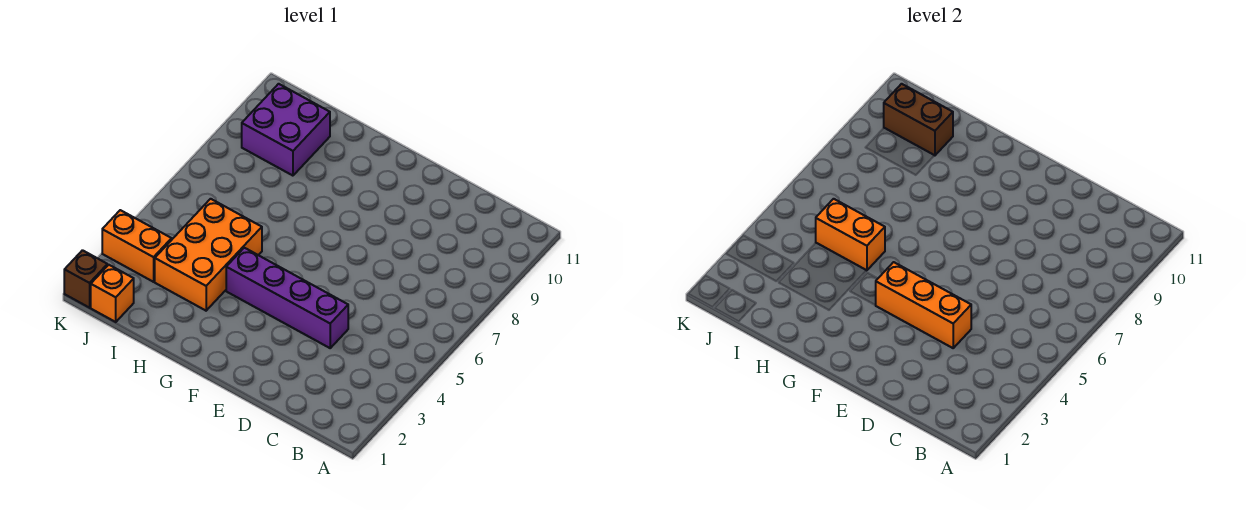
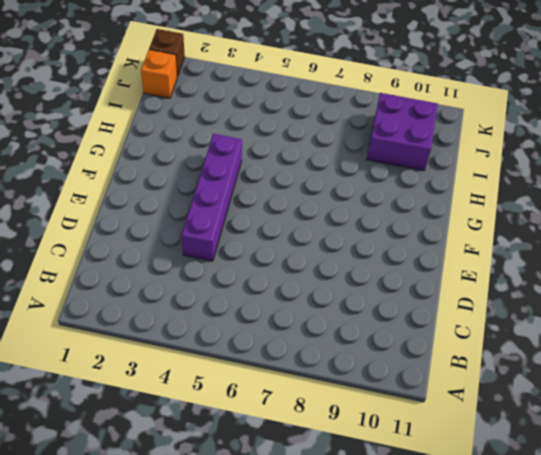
none -> orange brick H3:I5 level 1
none -> orange brick J3:K3 level 1

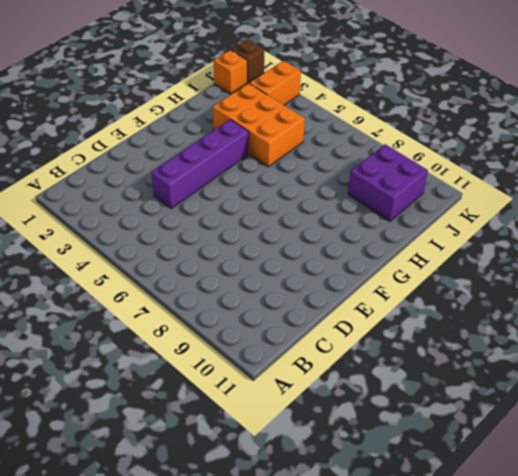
none -> orange brick D4:F4 level 2
none -> orange brick H5:I5 level 2

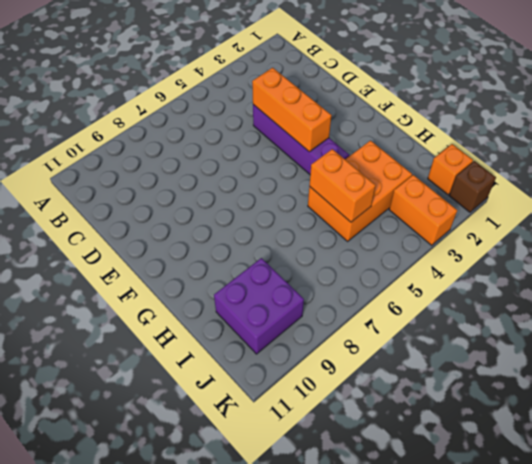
none -> brown brick I10:J10 level 2

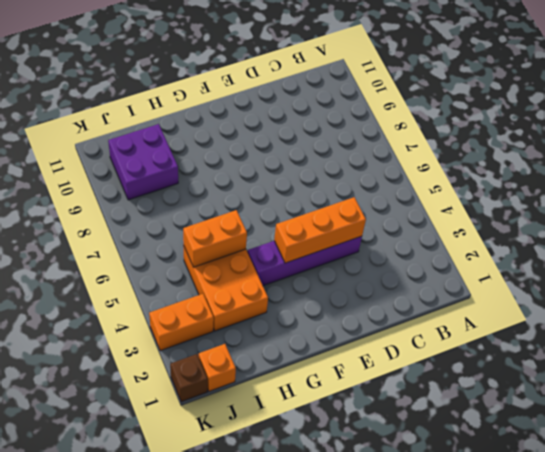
none -> brown brick I10:J10 level 2

